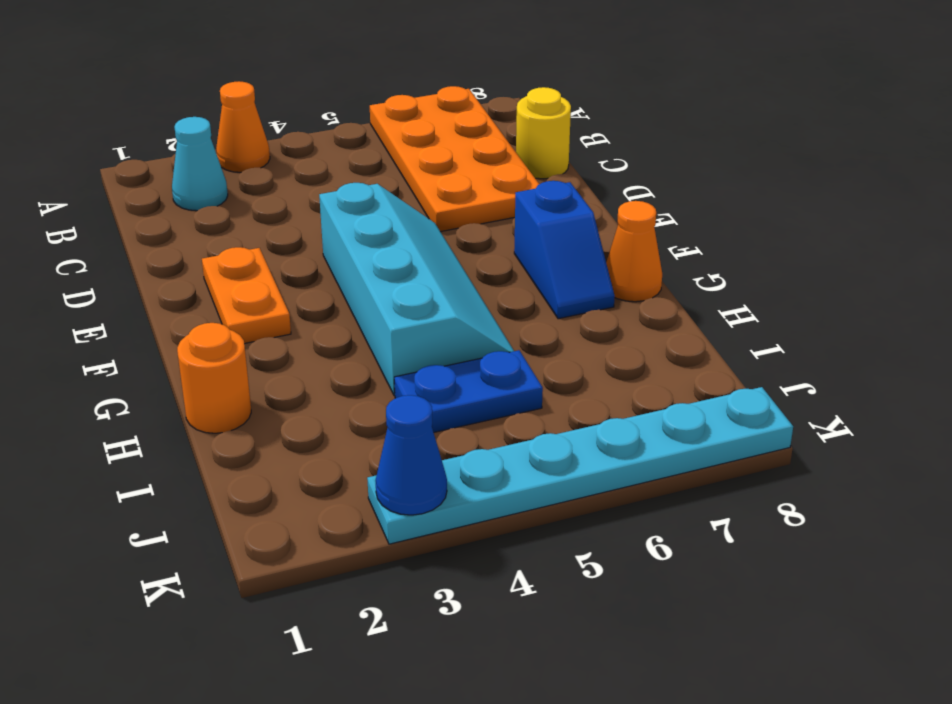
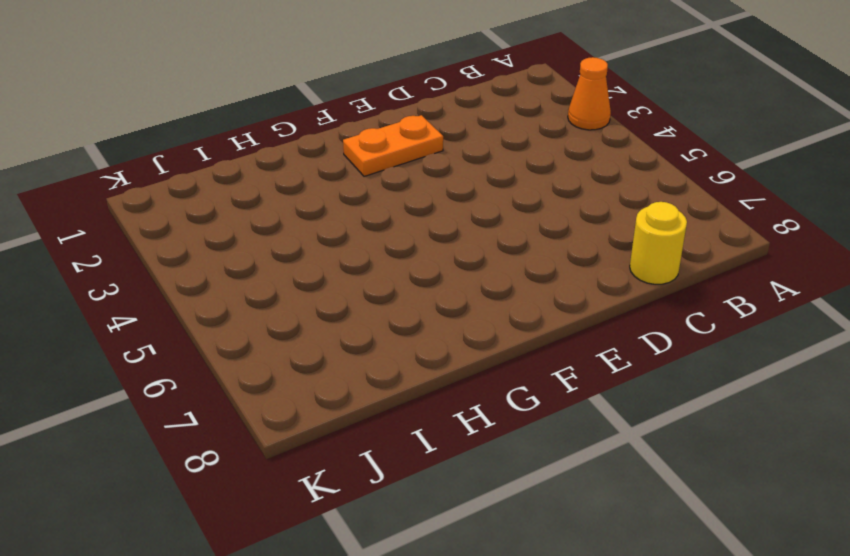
none -> orange plate A6:D7 level 1
none -> cyan cone B2 level 1
none -> cyan slope E4:H5 level 1 top 4

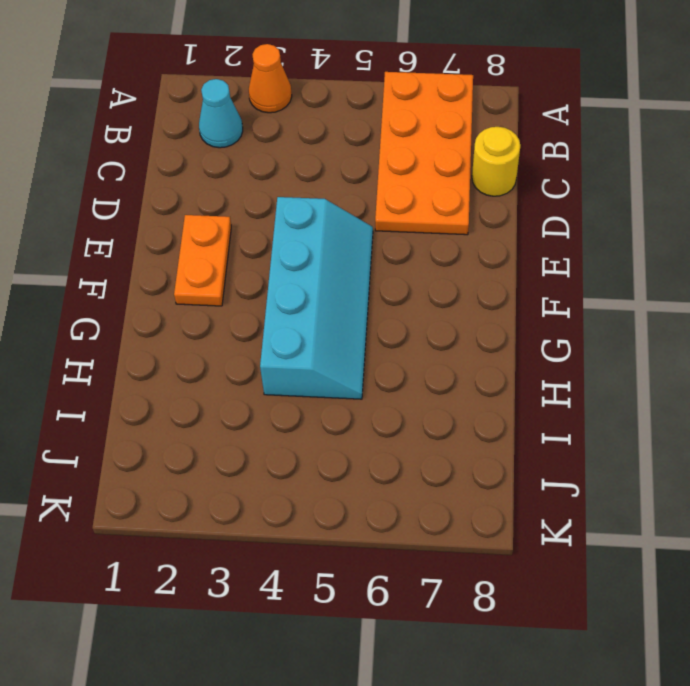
none -> blue slope F7:G7 level 1 top F
none -> orange cone G8 level 1
none -> orange round brick H1 level 1

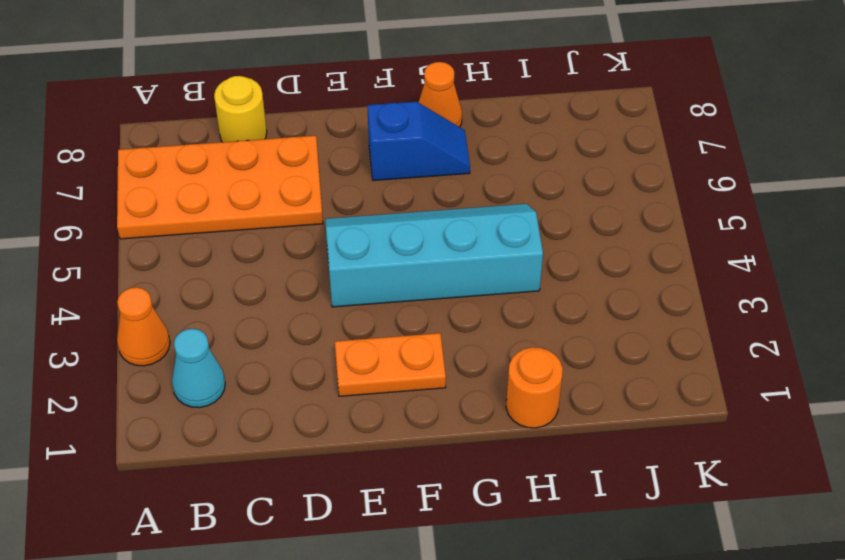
none -> blue plate I4:I5 level 1
none -> cyan plate K3:K8 level 1
none -> blue cone K3 level 2

